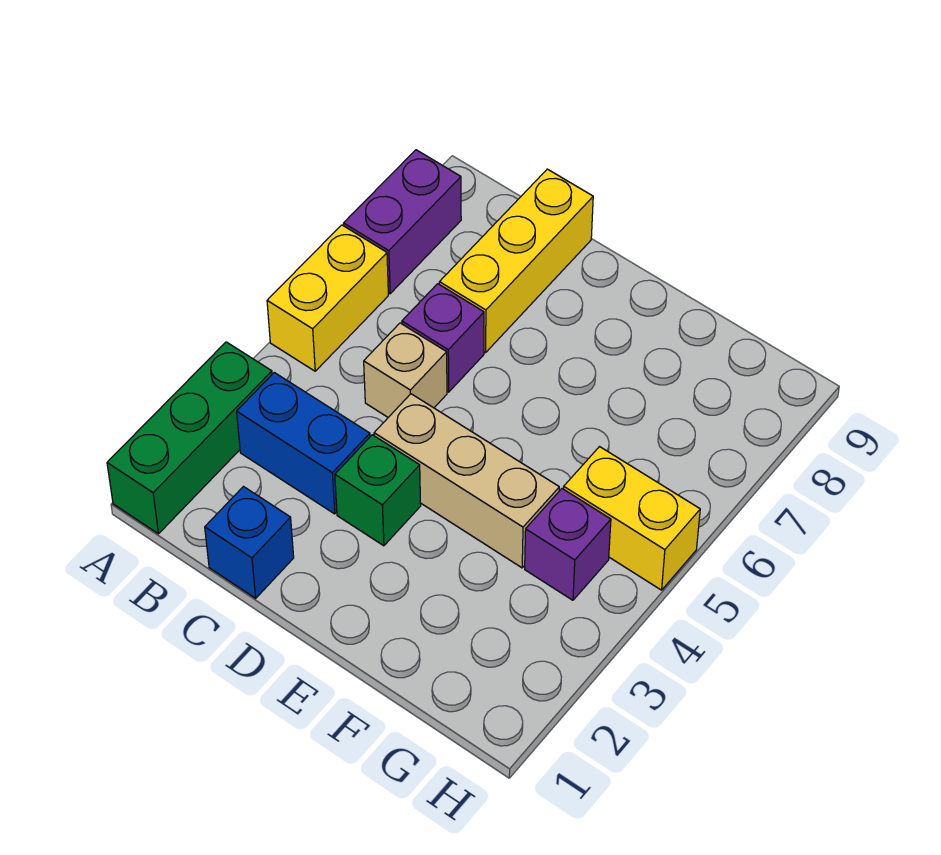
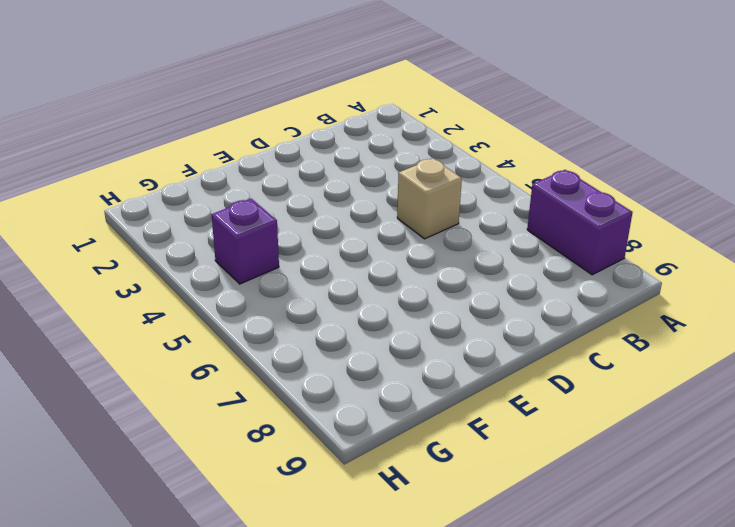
none -> green brick A1:A3 level 1
none -> yellow brick A5:A6 level 1
none -> blue brick B3:C3 level 1

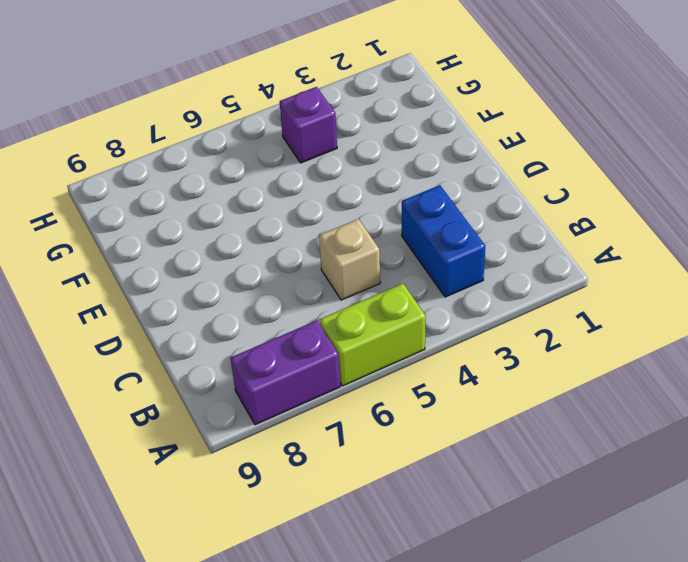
lime brick A5:A6 level 1 -> yellow brick A5:A6 level 1
none -> green brick A1:A3 level 1
none -> blue brick C1 level 1
none -> purple brick C6 level 1

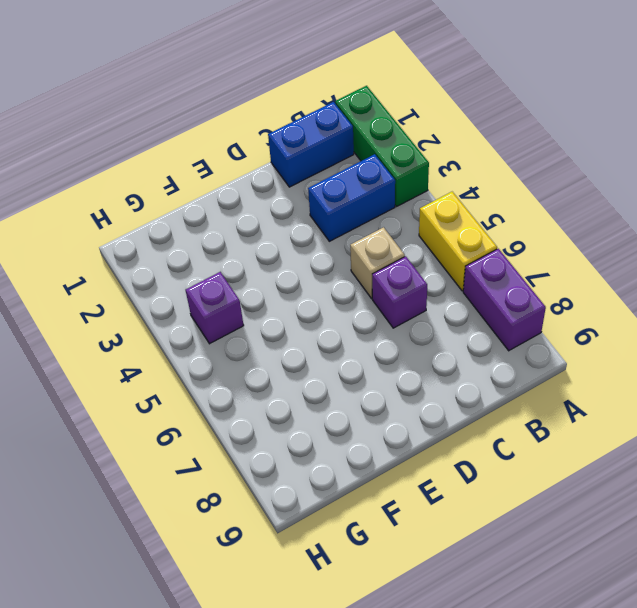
blue brick B1:C1 level 1 -> blue brick C1 level 1
none -> yellow brick C7:C9 level 1
none -> green brick D3 level 1
none -> tan brick D4:F4 level 1

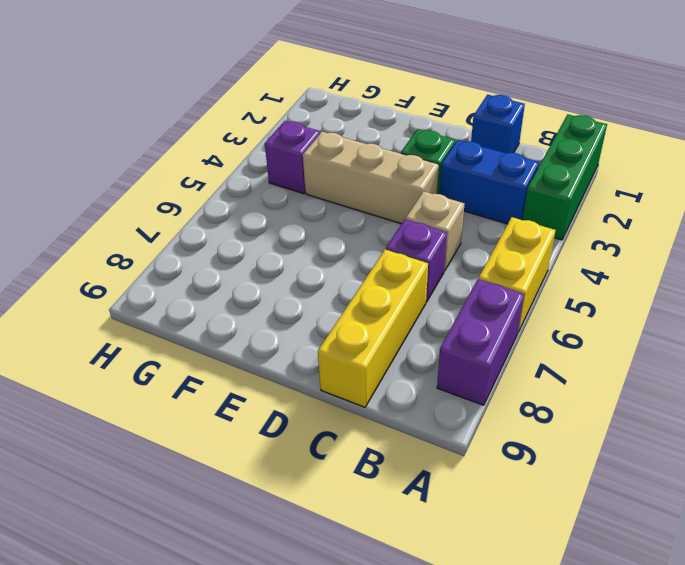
none -> yellow brick G5:H5 level 1

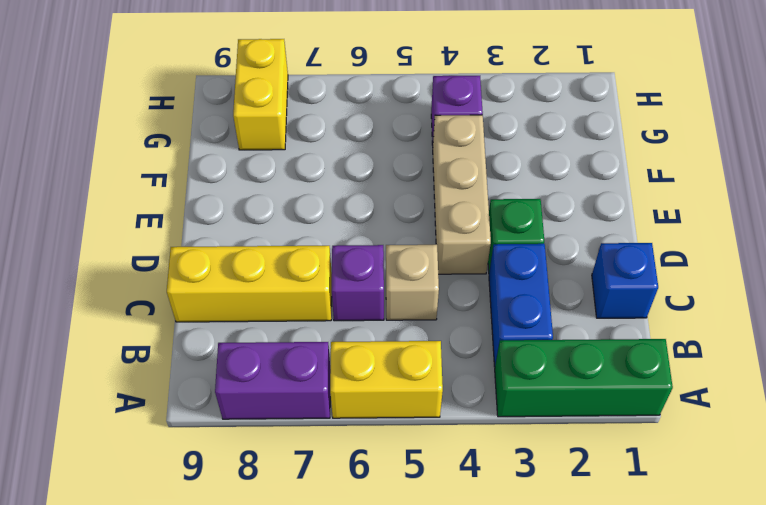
yellow brick G8:H8 level 1 -> yellow brick G5:H5 level 1

